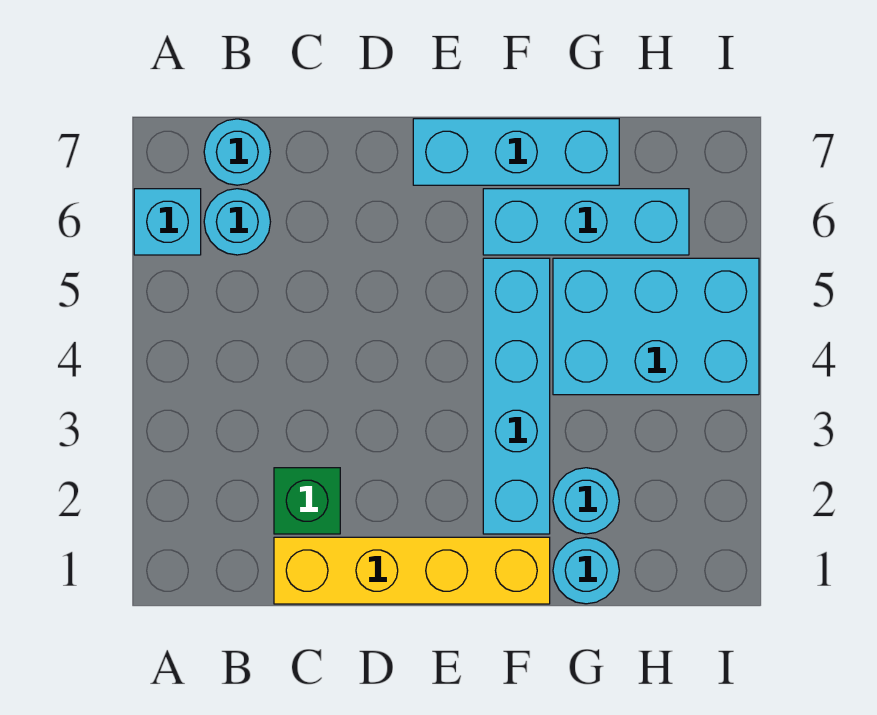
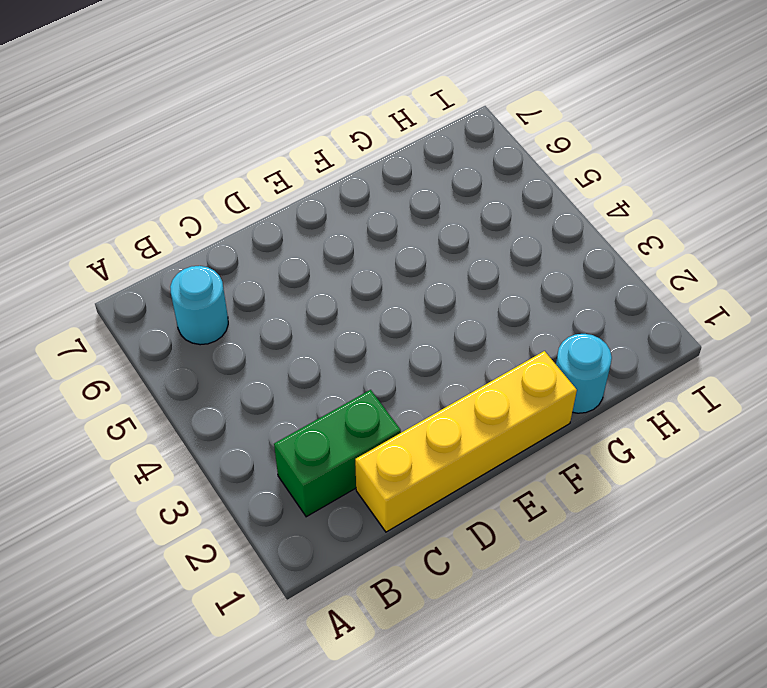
green brick B2:C2 level 1 -> green brick C2 level 1
none -> cyan brick A6 level 1
none -> cyan round brick B7 level 1

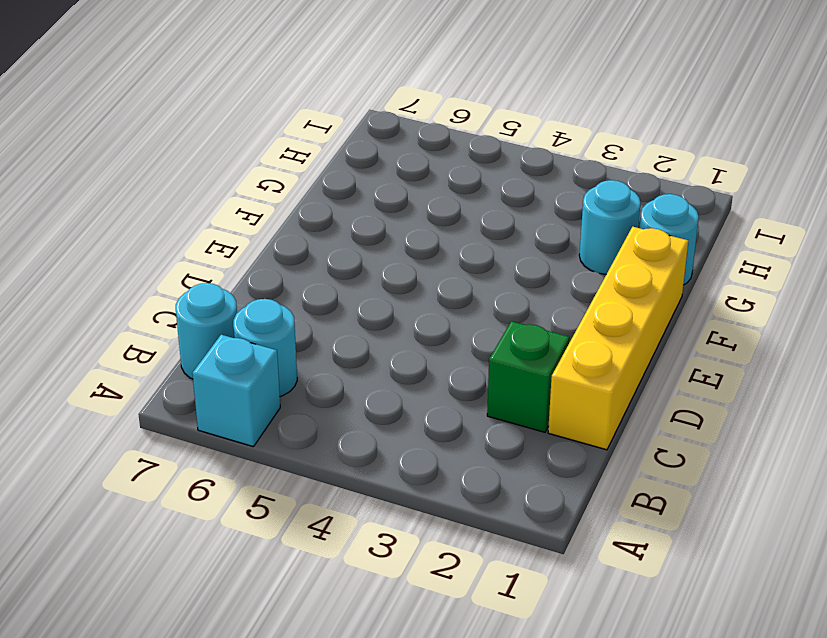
none -> cyan brick E7:G7 level 1
none -> cyan brick F2:F5 level 1

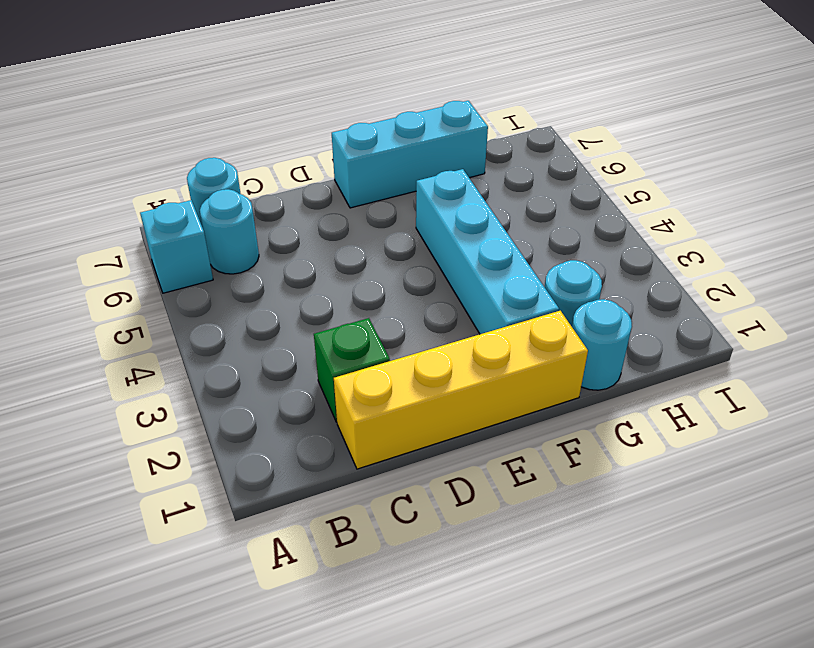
none -> cyan brick F6:H6 level 1
none -> cyan brick G4:I5 level 1

